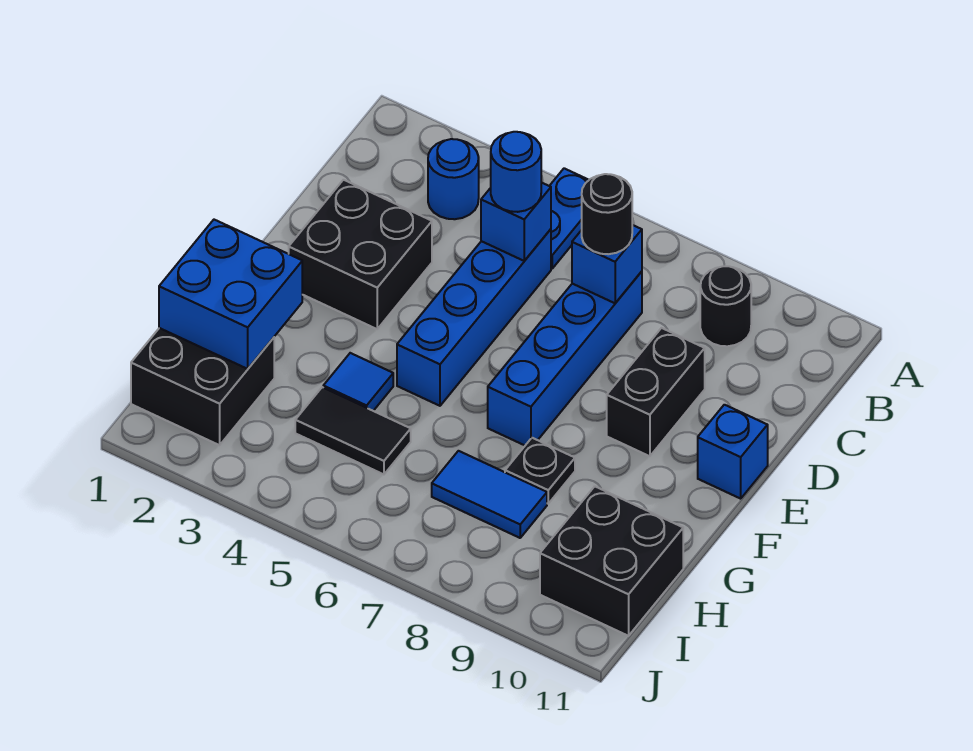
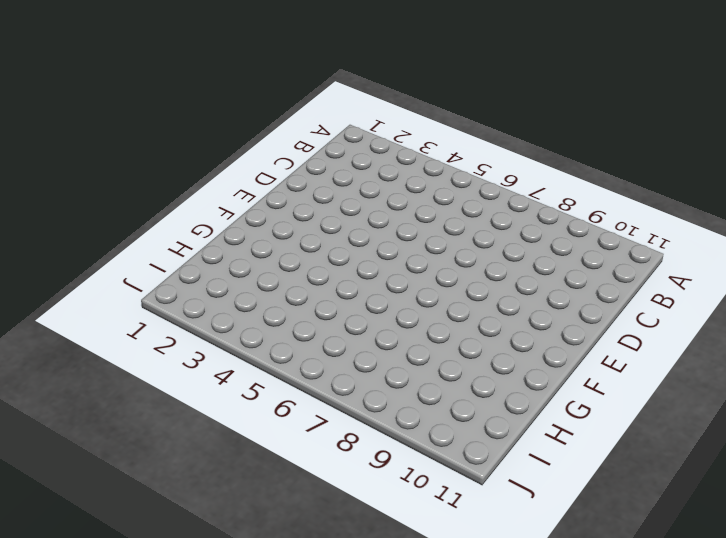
none -> blue plate A5:B5 level 1
none -> blue round brick B3 level 1
none -> black round brick B9 level 1

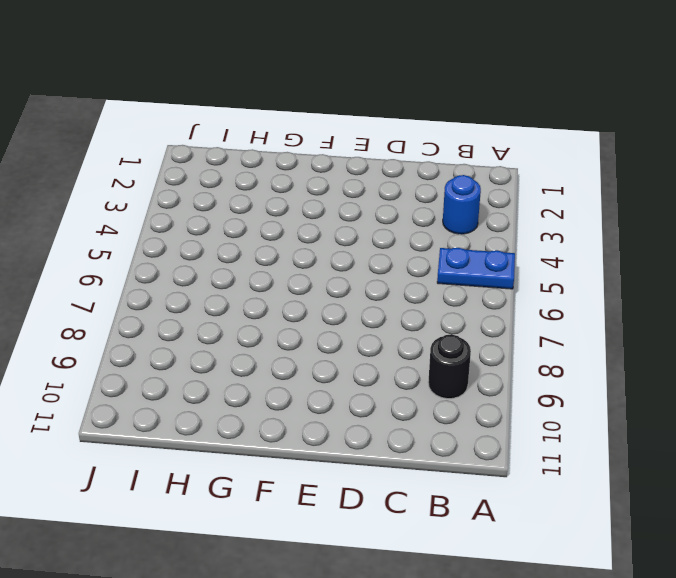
none -> blue brick C5:F5 level 1
none -> blue brick C7:F7 level 1
none -> black brick D2:E3 level 1

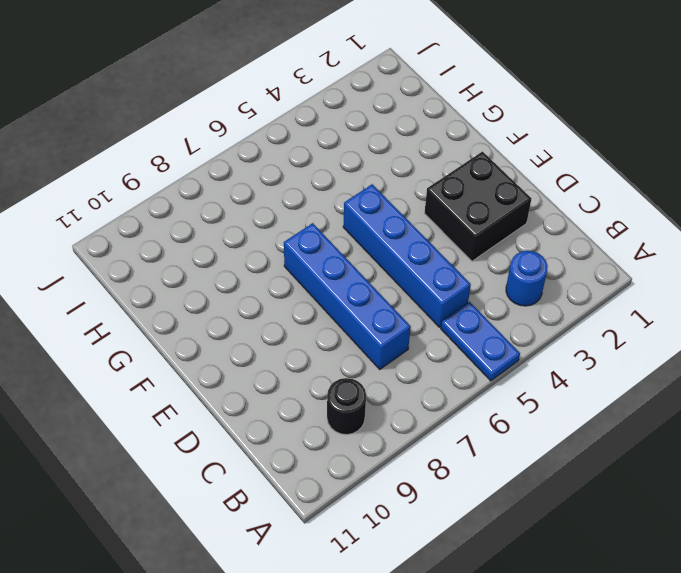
none -> black brick D9:E9 level 1
none -> blue brick E11 level 1
none -> blue tile G4 level 1

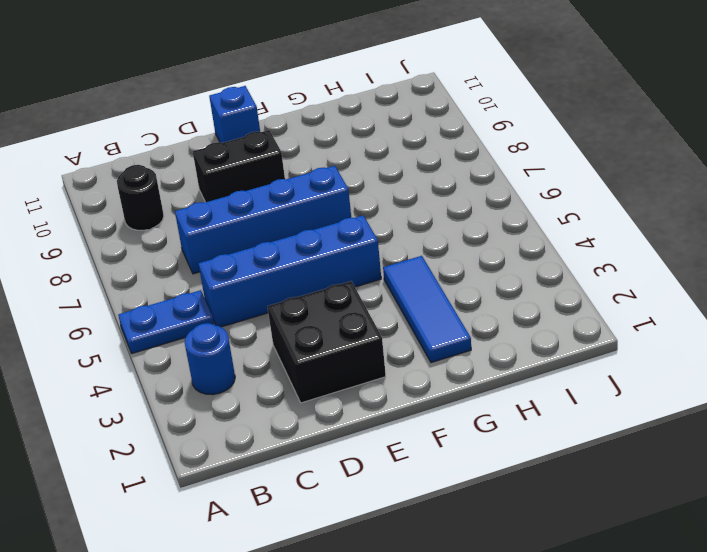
blue tile G2:G4 level 1 -> blue tile G4 level 1
none -> black plate G8 level 1
none -> black brick H1:I2 level 1
none -> black tile H4:H5 level 1

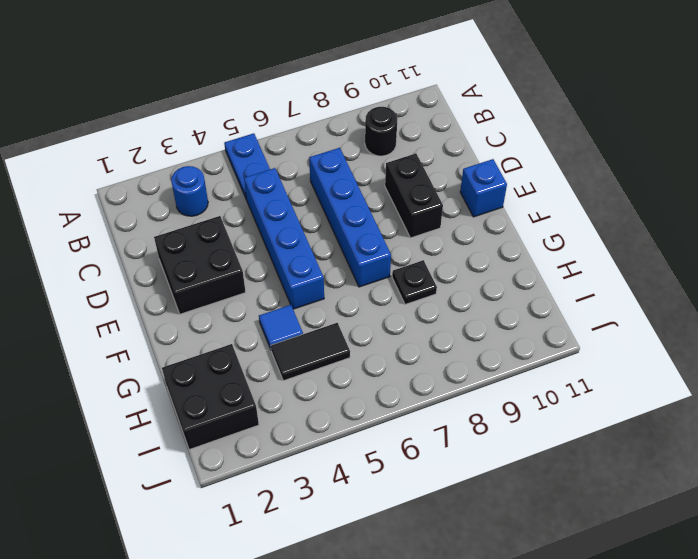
none -> blue tile H7:H8 level 1
none -> black brick H10:I11 level 1
none -> blue brick C5 level 2

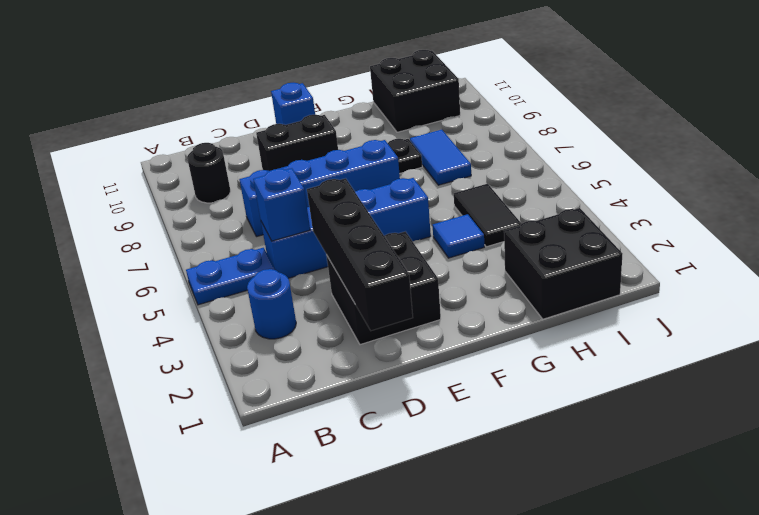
black brick D1:D4 level 2 -> none
none -> blue brick C7 level 2
none -> blue brick G1:H2 level 2
none -> blue round brick C5 level 3

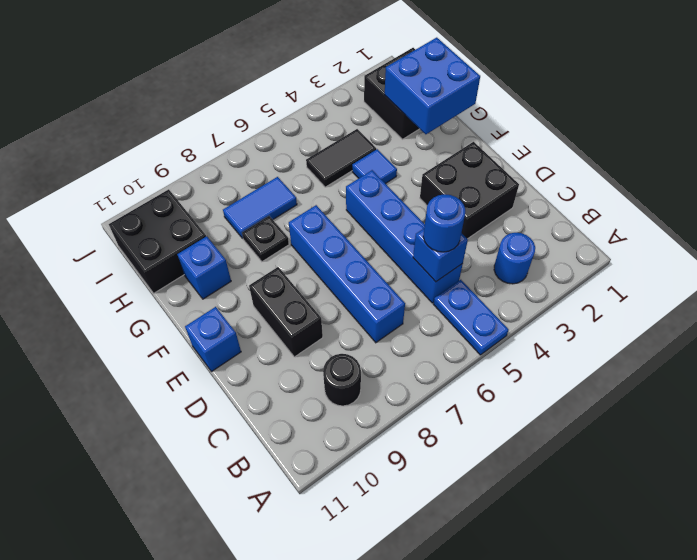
blue brick G10 level 1 -> blue brick C7 level 2
none -> black round brick C7 level 3

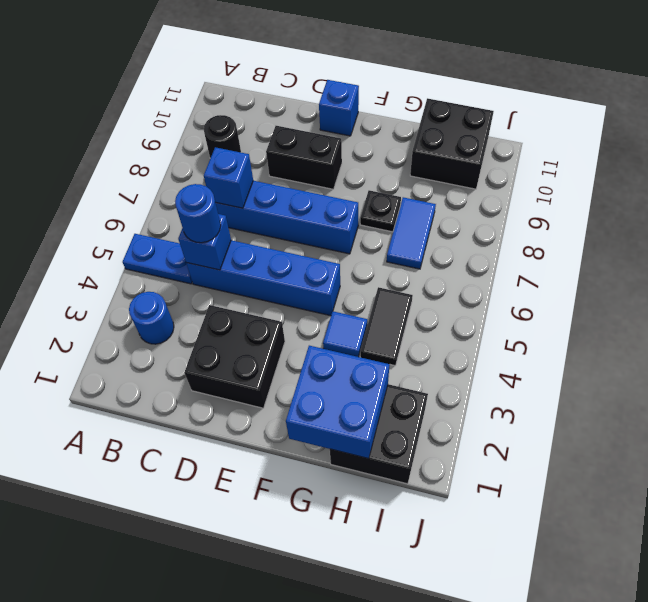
none -> black round brick C7 level 3

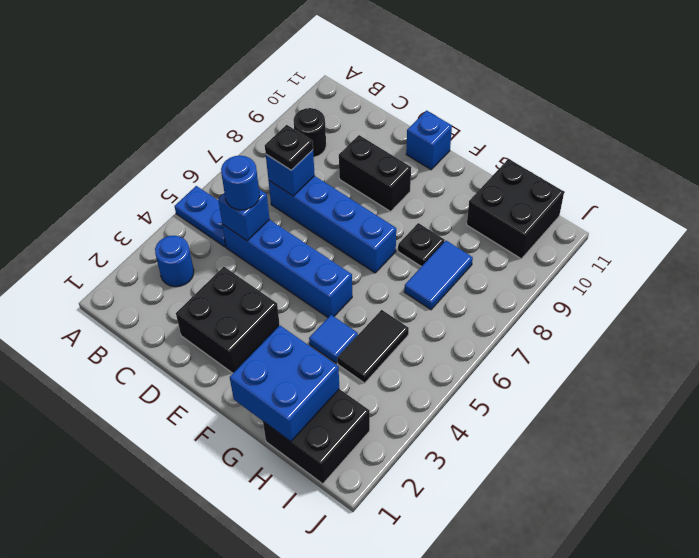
black plate C7 level 3 -> black round brick C7 level 3

